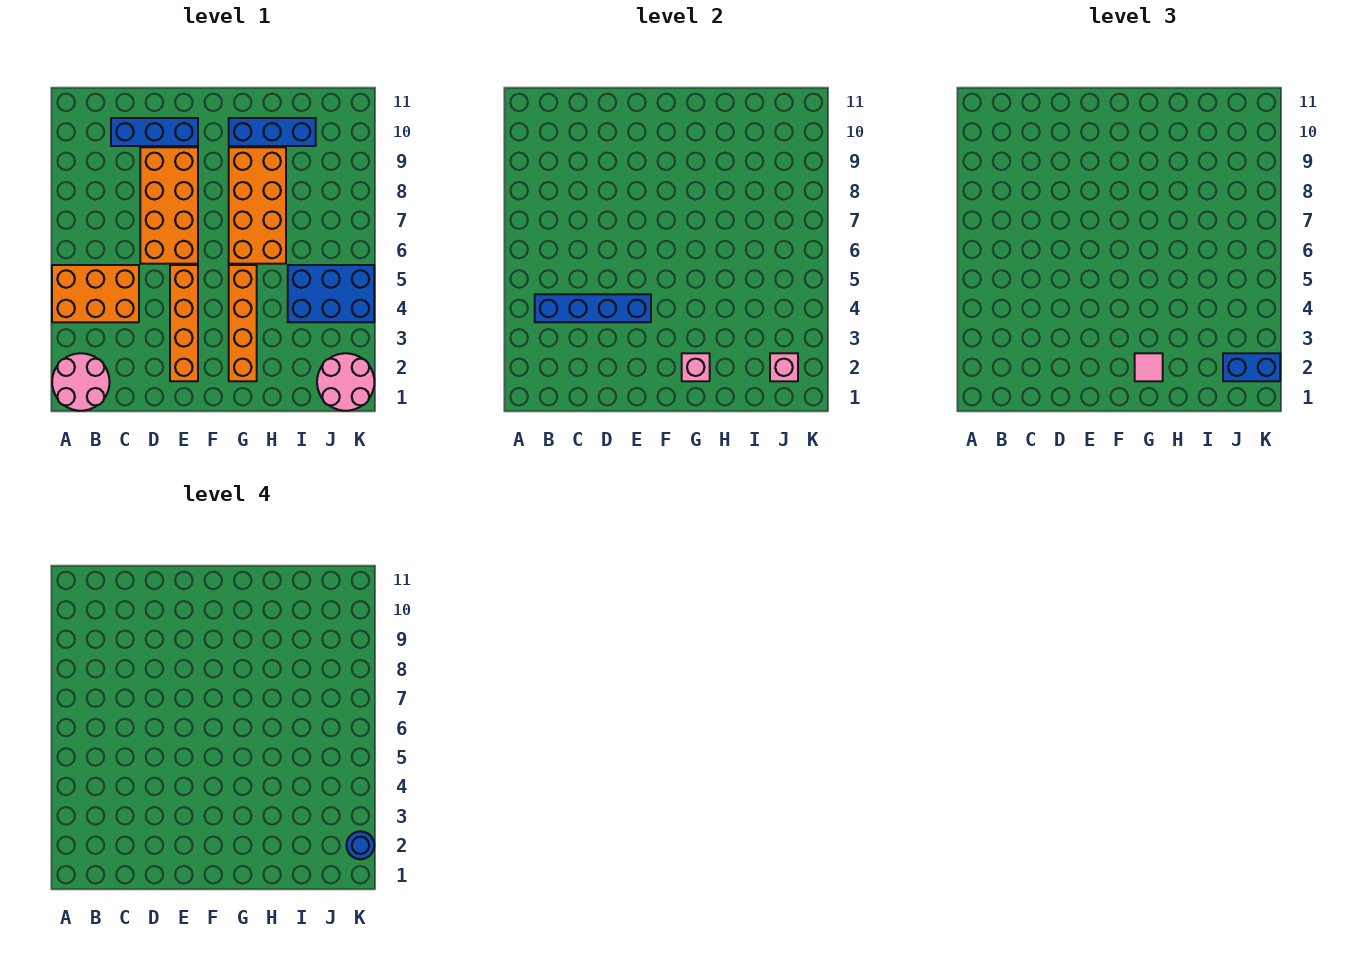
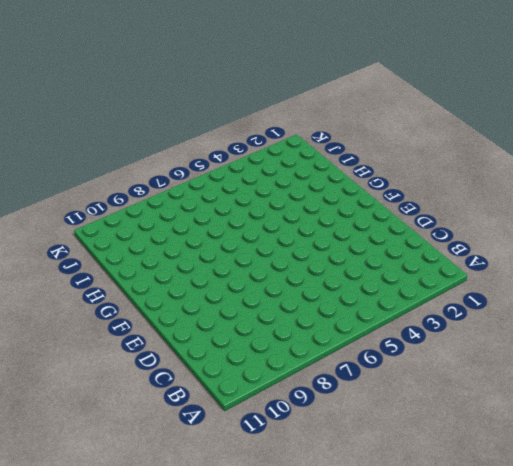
none -> pink round brick A1:B2 level 1
none -> orange brick A4:C5 level 1
none -> blue brick C10:E10 level 1

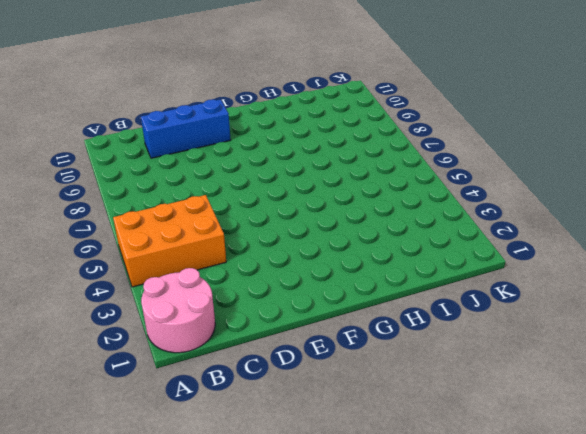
none -> orange brick D6:E9 level 1
none -> orange brick E2:E5 level 1
none -> orange brick G2:G5 level 1

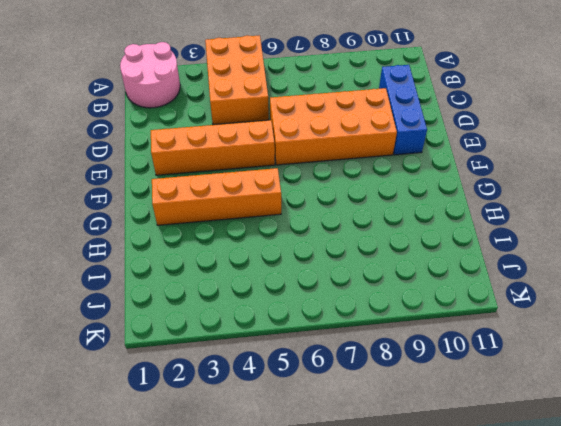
none -> orange brick G6:H9 level 1
none -> blue brick G10:I10 level 1
none -> blue brick I4:K5 level 1

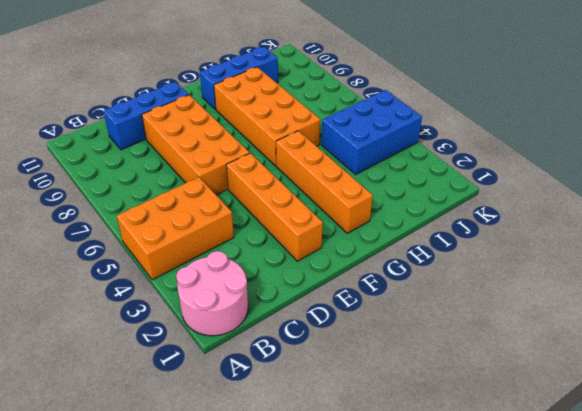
none -> pink round brick J1:K2 level 1
none -> blue brick B4:E4 level 2
none -> pink brick G2 level 2

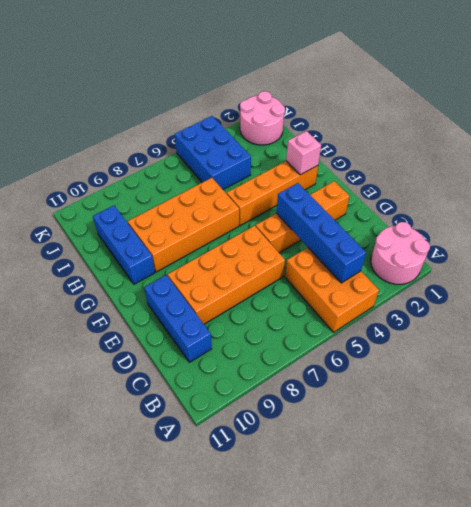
none -> pink brick J2 level 2
none -> pink tile G2 level 3
none -> blue brick J2:K2 level 3

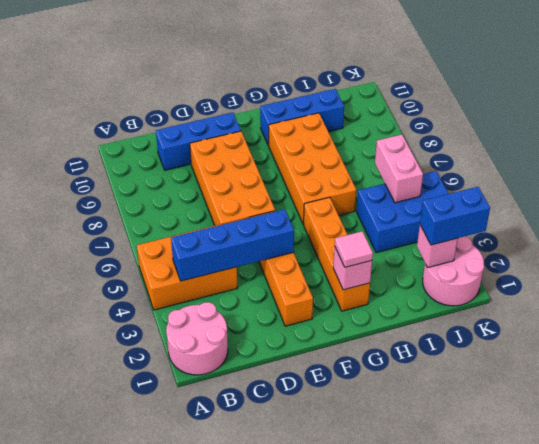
pink brick J5:J6 level 2 -> none
none -> blue round brick K2 level 4

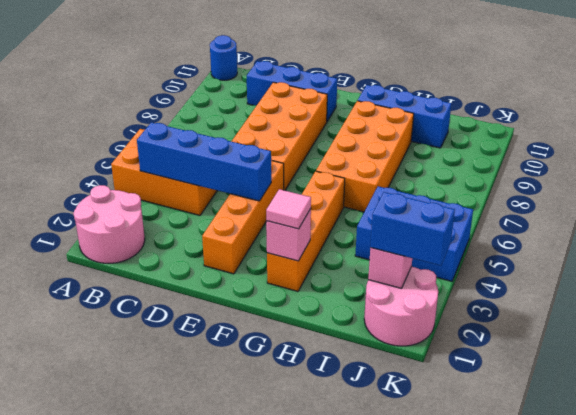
blue round brick A11 level 1 -> blue round brick K2 level 4

